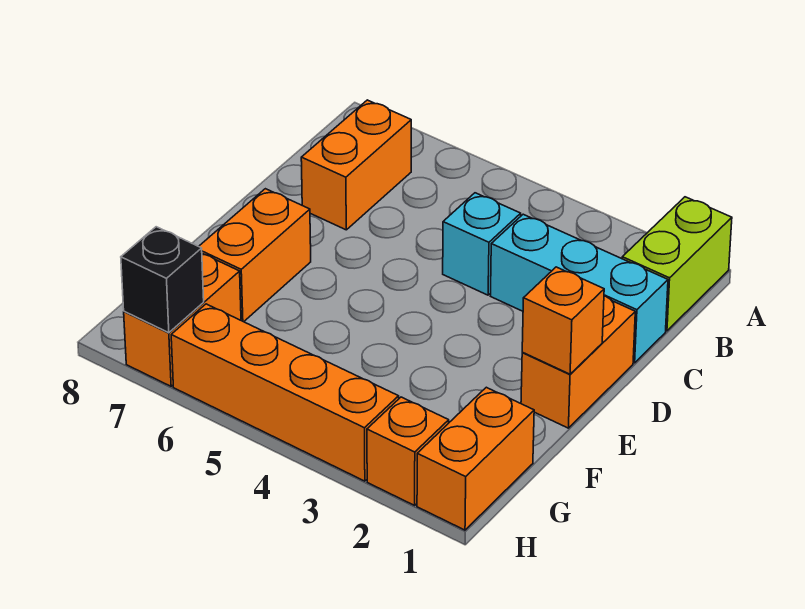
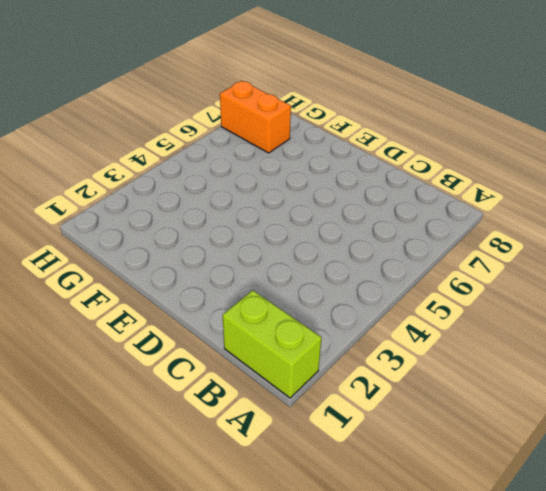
none -> orange brick B7:C7 level 1
none -> cyan brick C1:C3 level 1
none -> cyan brick C4 level 1

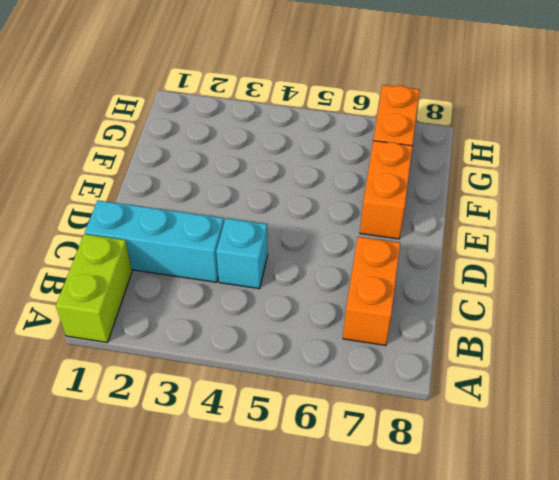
none -> orange brick D1:E1 level 1
none -> orange brick G1:H1 level 1
none -> orange brick H2 level 1

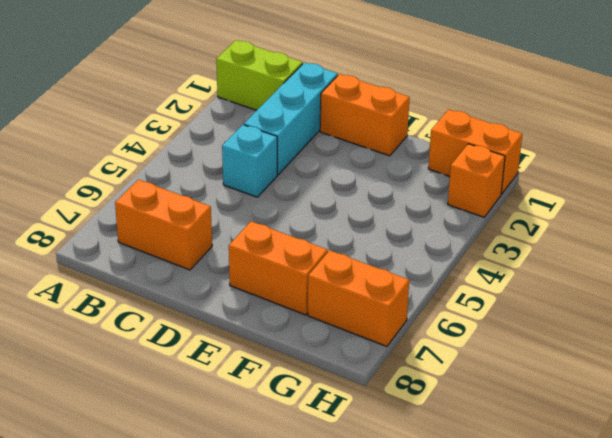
none -> orange brick H3:H6 level 1
none -> orange brick E1 level 2
none -> black brick H7 level 2

